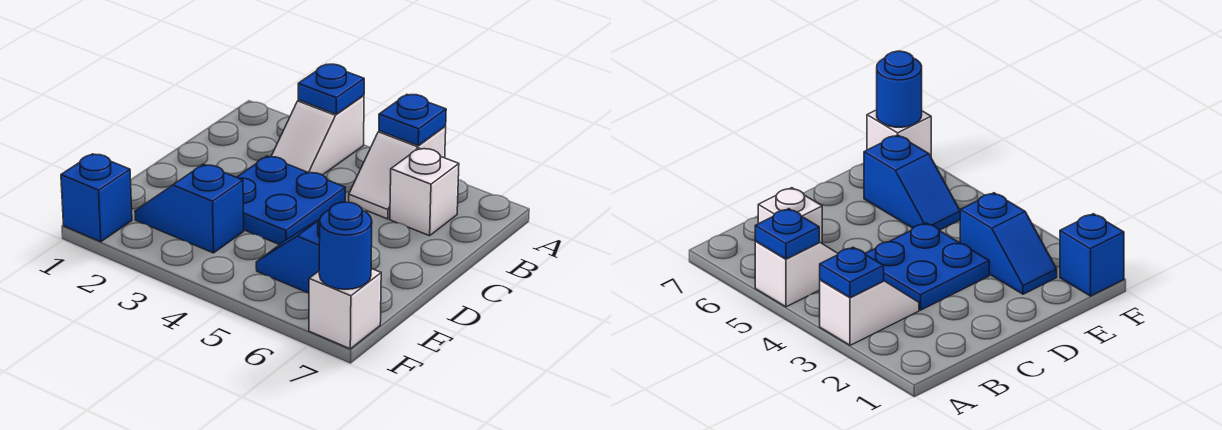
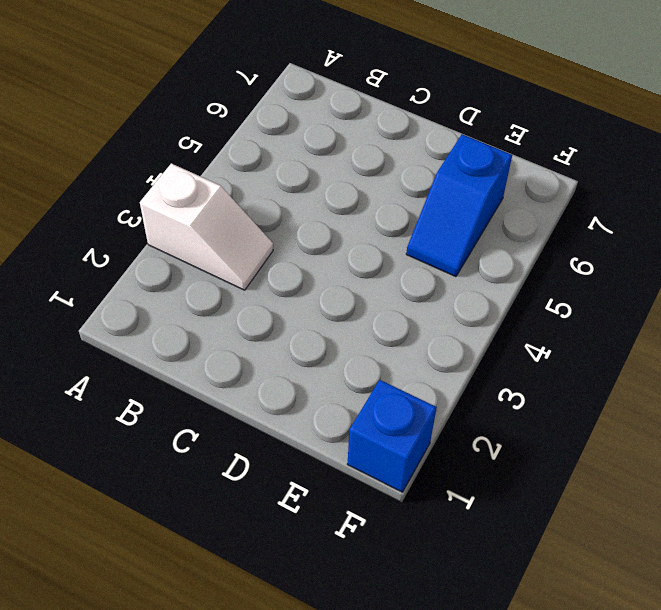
none -> white slope A5:B5 level 1 top A
none -> white brick B6 level 1

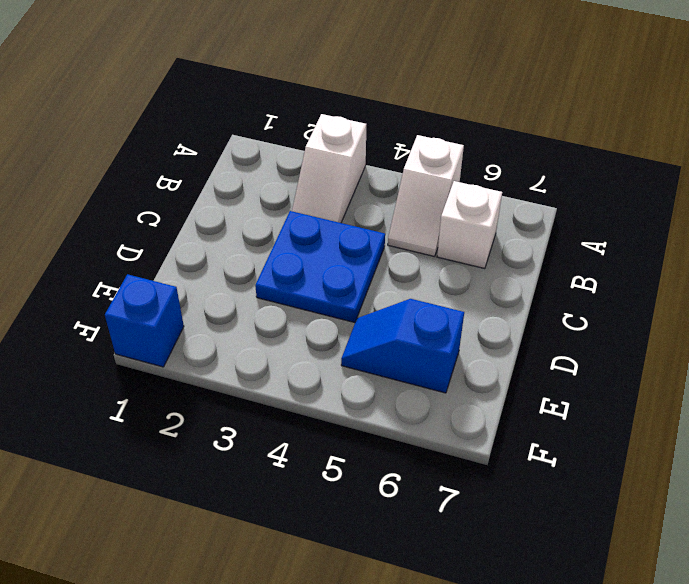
none -> blue slope E2:E3 level 1 top 3
none -> white brick F7 level 1

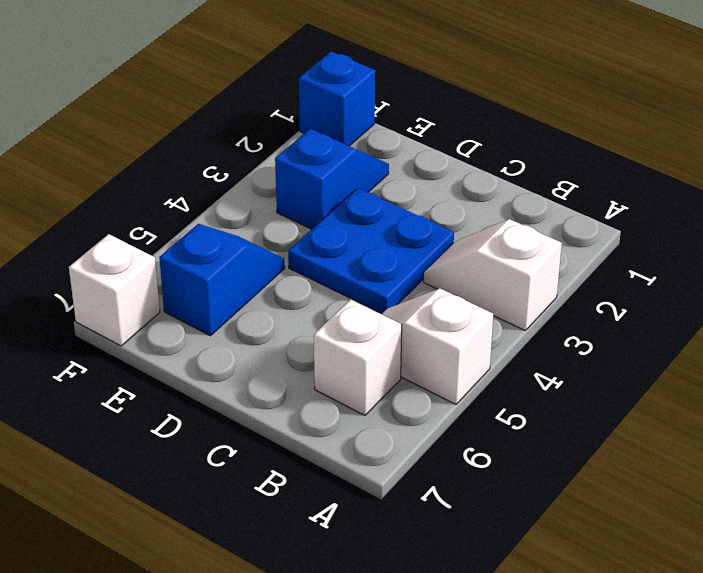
none -> blue plate A3 level 2
none -> blue plate A5 level 2

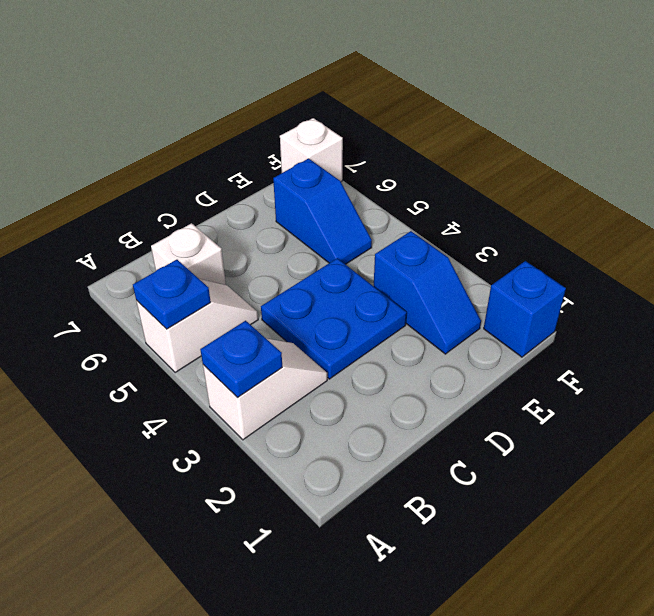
none -> blue round brick F7 level 2

